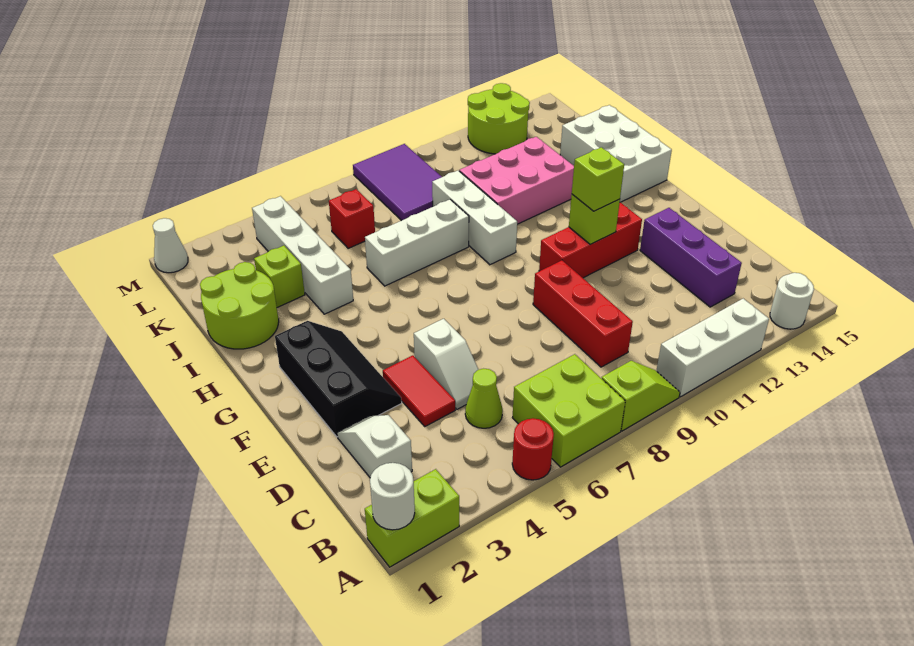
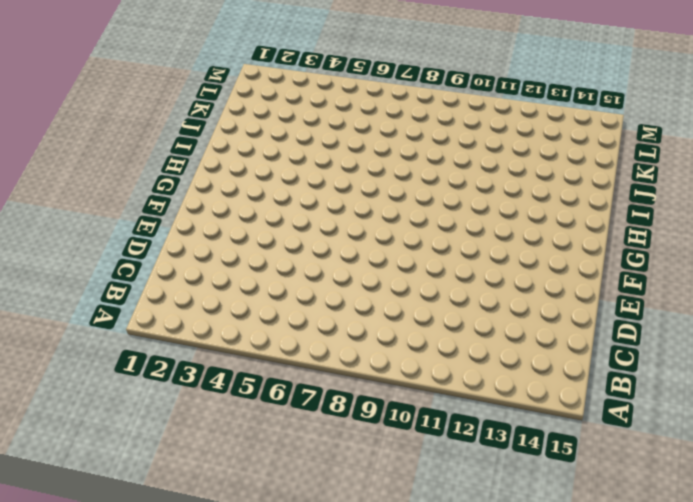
none -> lime brick A1:A2 level 1
none -> red round brick A5 level 1
none -> lime brick A6:B7 level 1

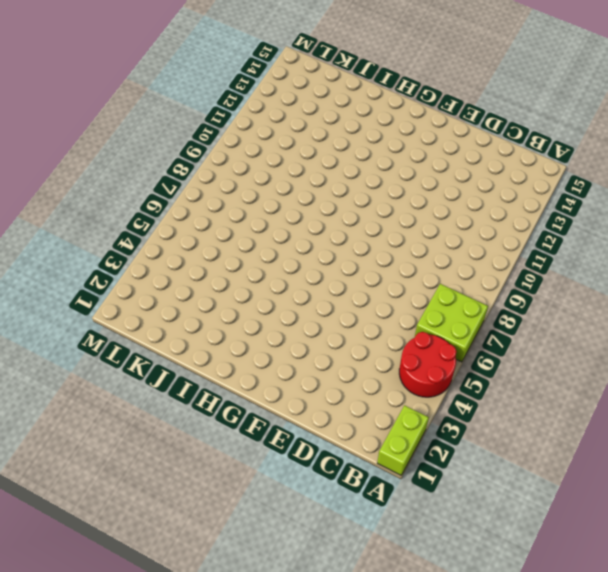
red round brick A4:B5 level 1 -> red round brick A5 level 1
none -> lime slope A8:A9 level 1 top 8
none -> white brick A10:A12 level 1
none -> white round brick A14 level 1

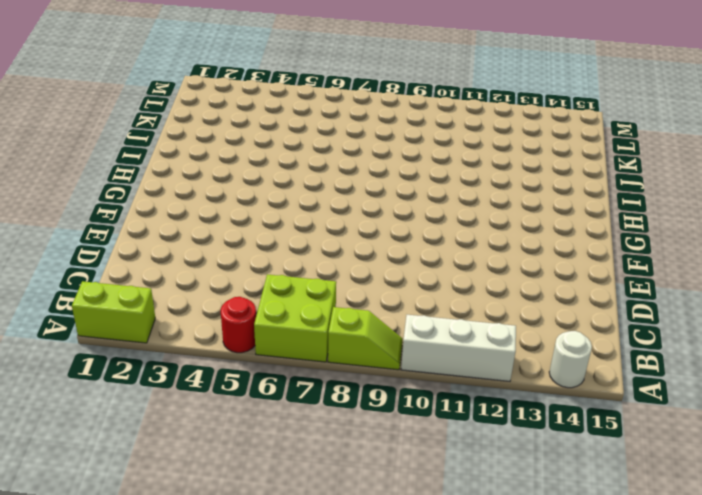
none -> white slope C2:D2 level 1 top C
none -> lime cone C5 level 1
none -> red brick C9:E9 level 1

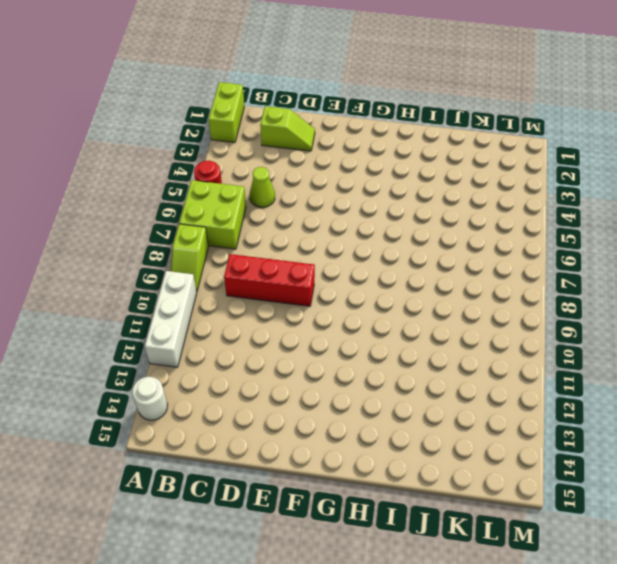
lime slope C2:D2 level 1 top C -> white slope C2:D2 level 1 top C
none -> purple brick C13:E13 level 1
none -> red tile D4:E4 level 1
none -> white slope D5:E5 level 1 top E

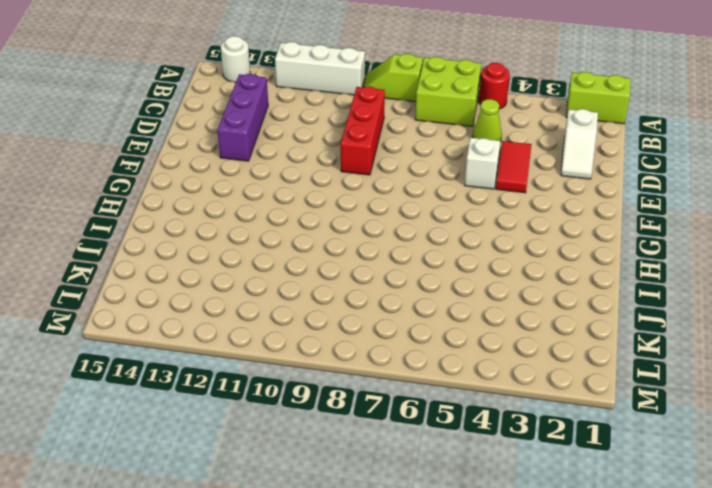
none -> black slope E2:G3 level 1 top 2
none -> red brick F10:F12 level 1
none -> white brick H9:J9 level 1

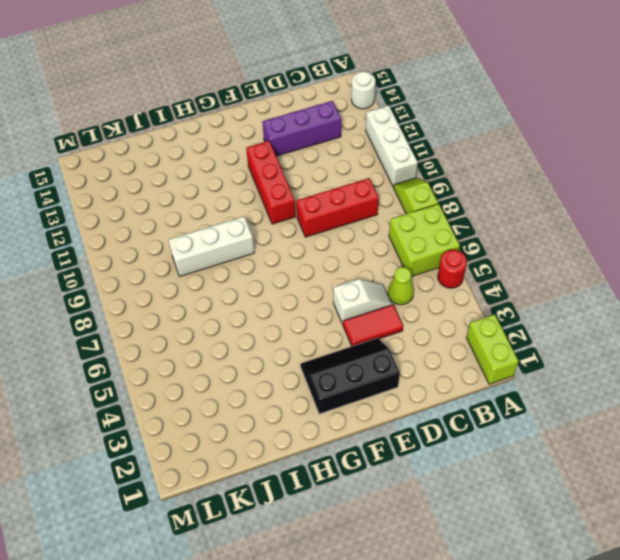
none -> white slope C2:D2 level 1 top C
none -> white brick H14:J15 level 1
none -> lime round brick I1:J2 level 1

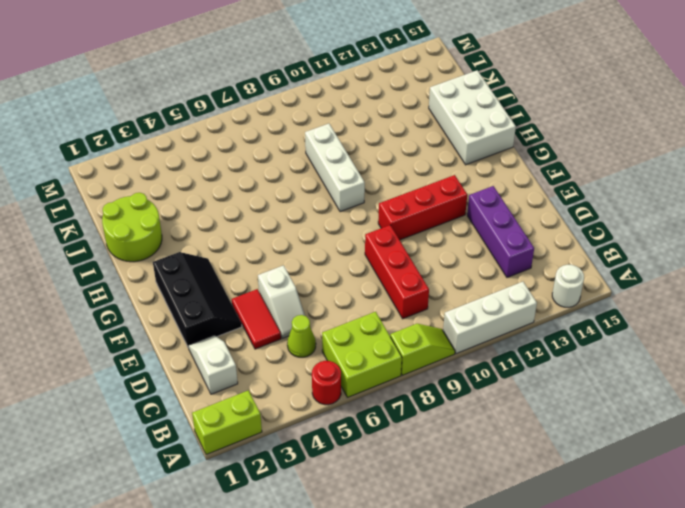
none -> white brick I4:L4 level 1
none -> white brick I6:I8 level 1
none -> pink brick I10:J12 level 1

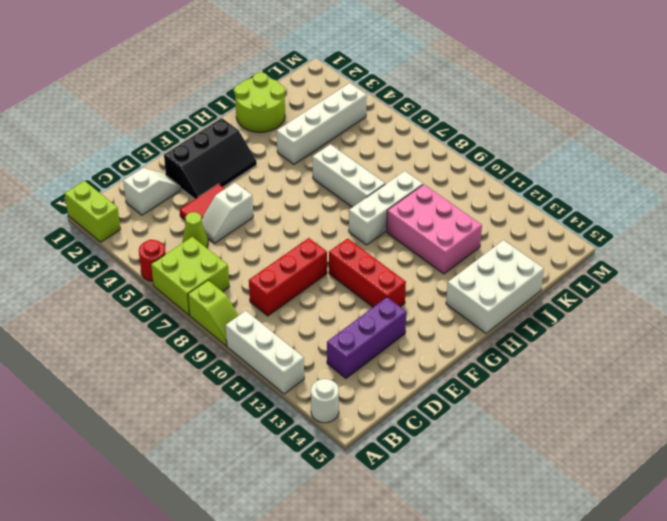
none -> lime brick J3 level 1
none -> red brick K6 level 1
none -> purple tile K8:M9 level 1

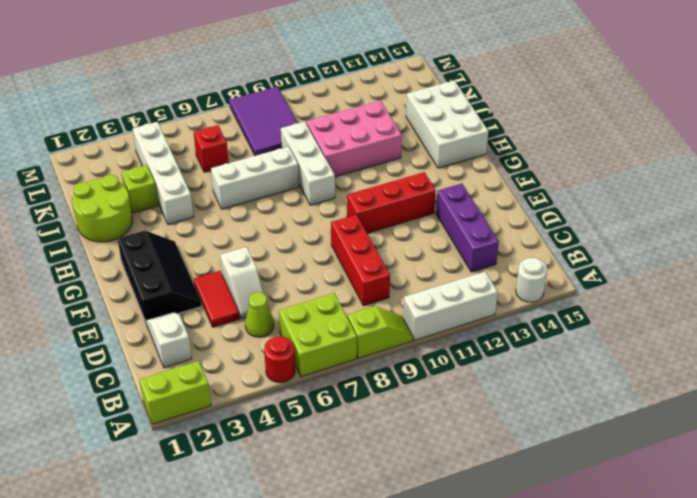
none -> lime round brick L12:M13 level 1
none -> white cone M1 level 1
none -> white round brick A1 level 2

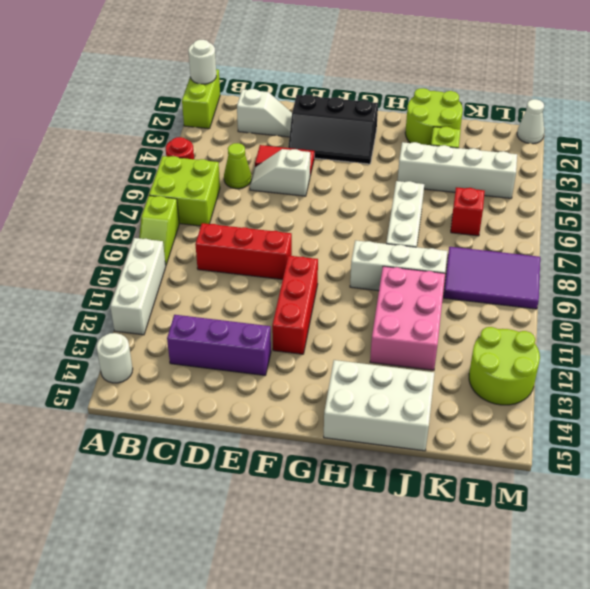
none -> lime brick F11 level 2
none -> lime brick F11 level 3

